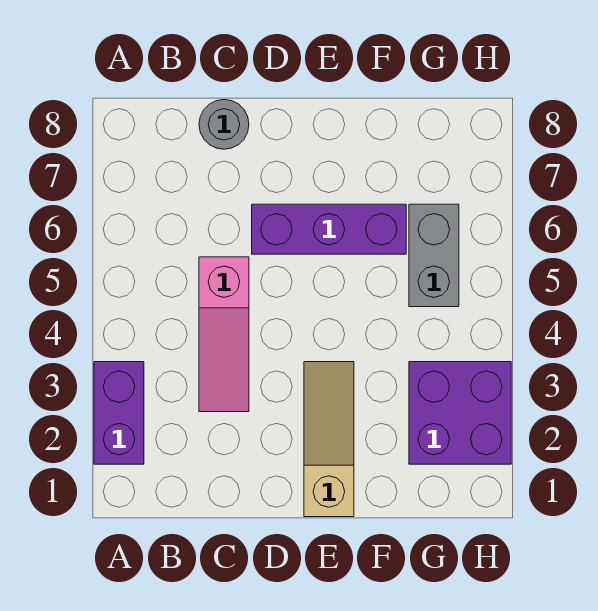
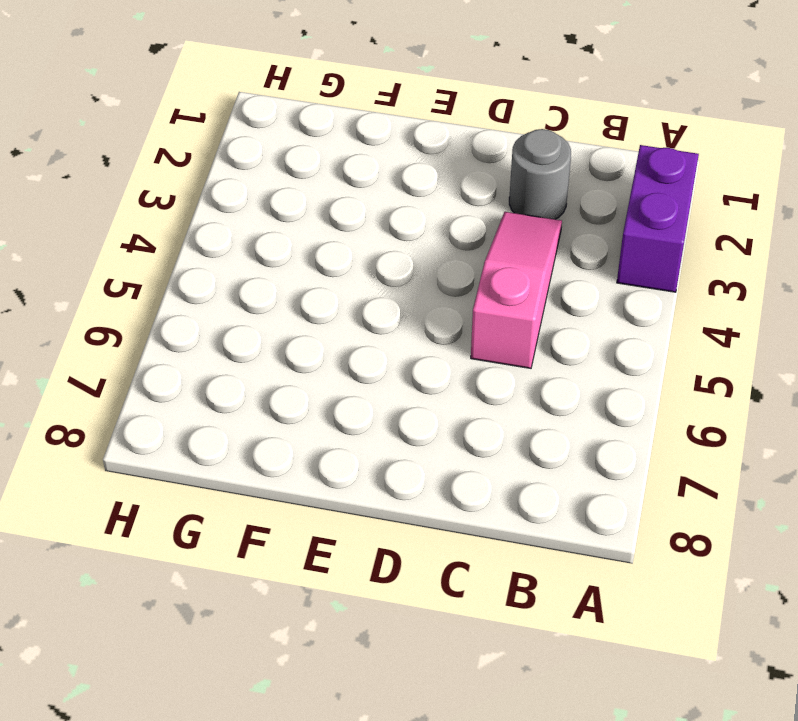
grey round brick C2 level 1 -> grey round brick C8 level 1
none -> purple brick D6:F6 level 1
none -> tan slope E1:E3 level 1 top 1

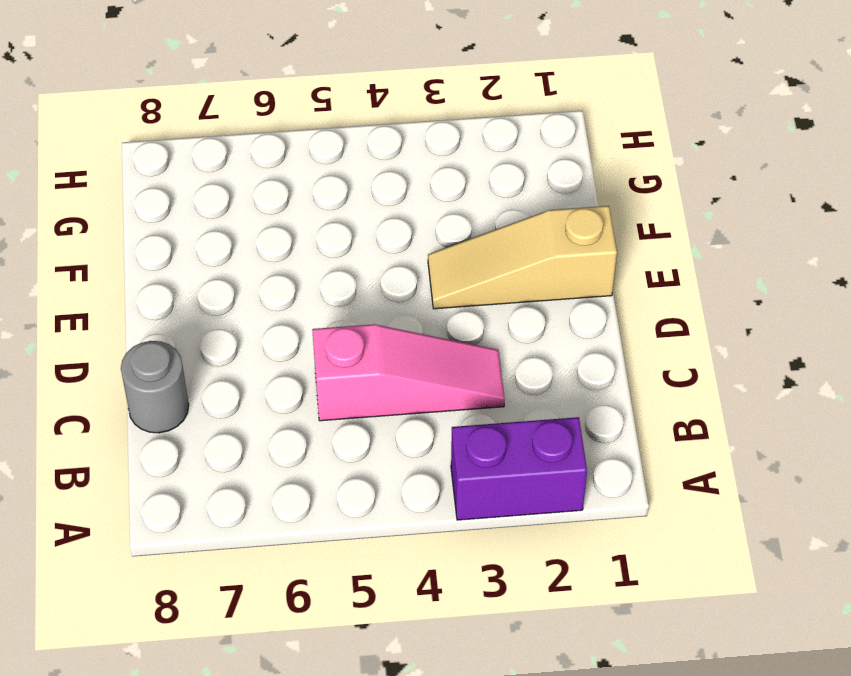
none -> purple brick D6:F6 level 1
none -> purple brick G2:H3 level 1

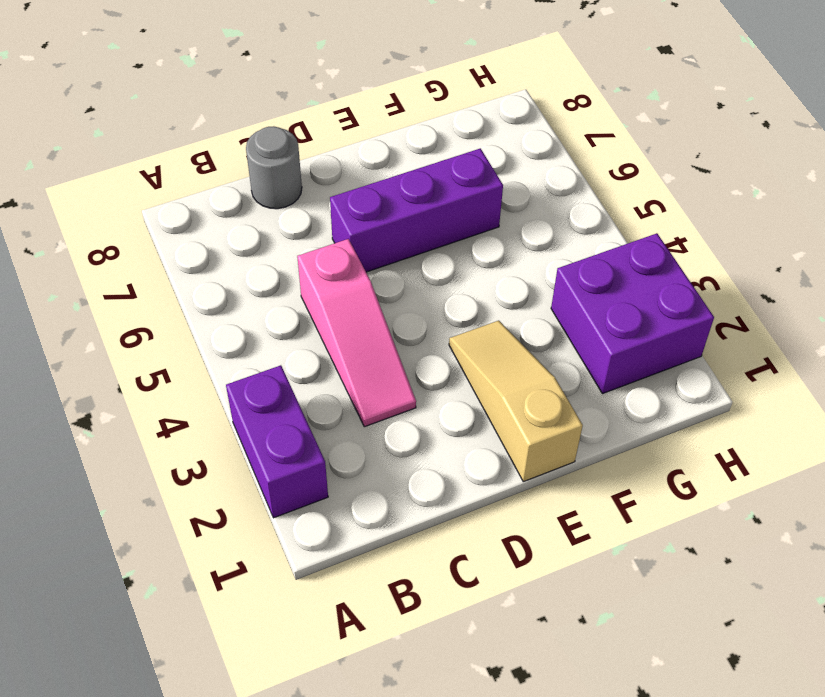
none -> grey brick G5:G6 level 1

